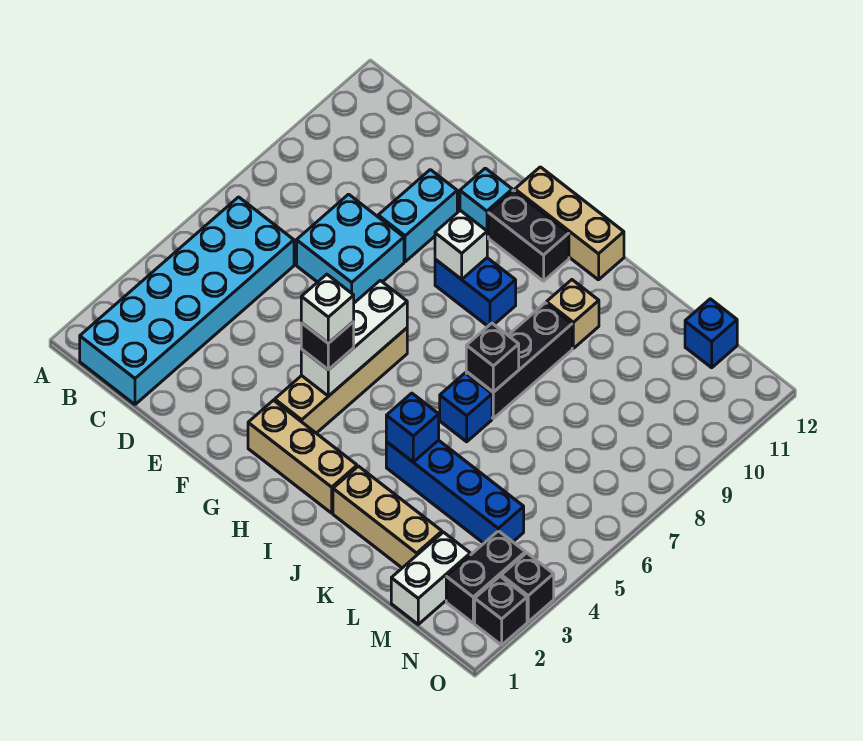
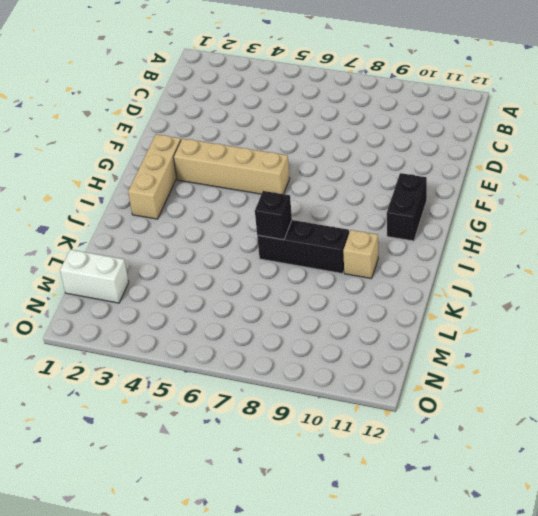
none -> cyan brick B1:C6 level 1
none -> cyan brick D7:E8 level 1
none -> cyan brick E9:E10 level 1

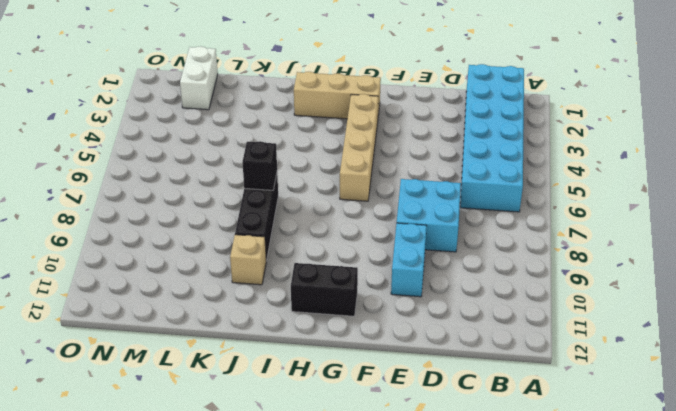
none -> cyan brick F11 level 1
none -> blue brick G9:H9 level 1
none -> tan brick G12:I12 level 1

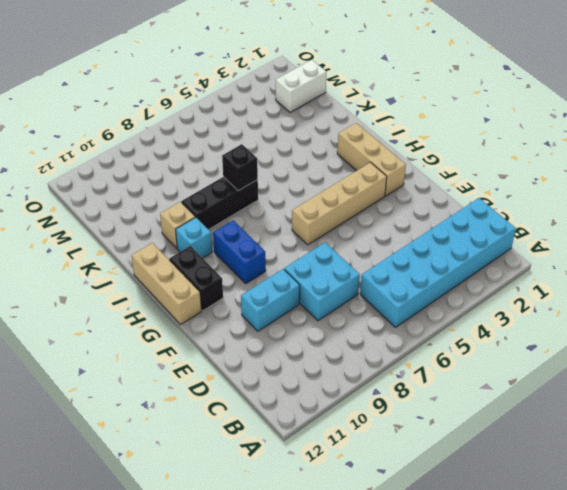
cyan brick I10 level 1 -> cyan brick F11 level 1
none -> tan brick J2:L2 level 1
none -> blue brick J4:M4 level 1
none -> blue brick J6 level 1

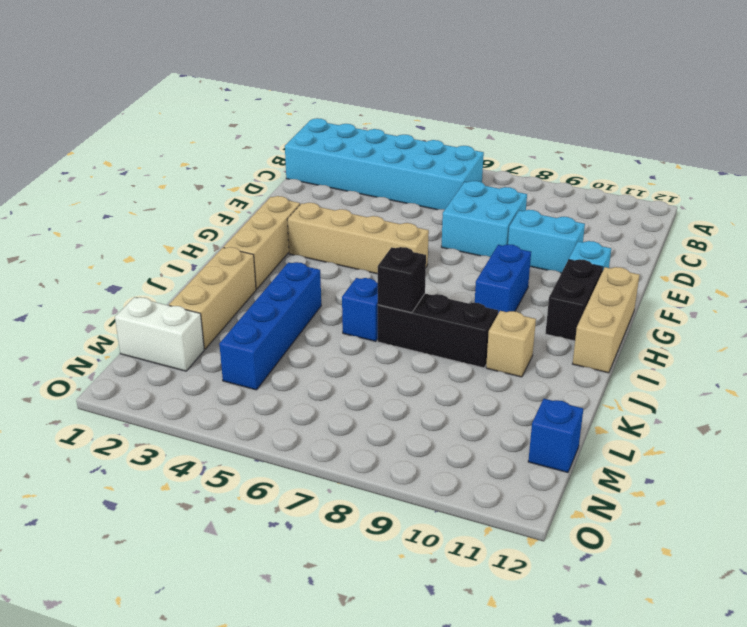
none -> black brick N2:N3 level 1
none -> black brick O2 level 1
none -> black brick O3 level 1

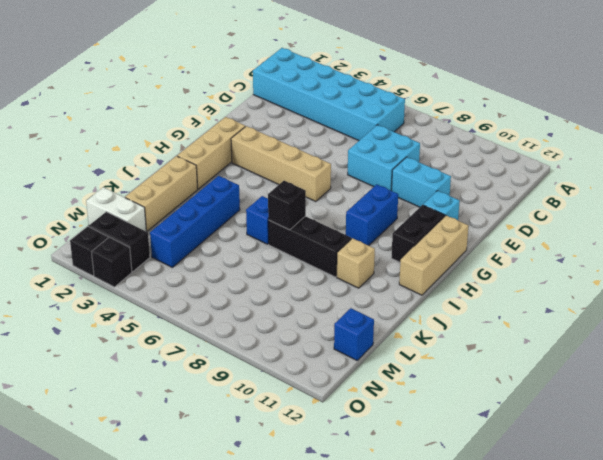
none -> white brick G4:G6 level 2
none -> white brick G9 level 2
none -> blue brick J4 level 2

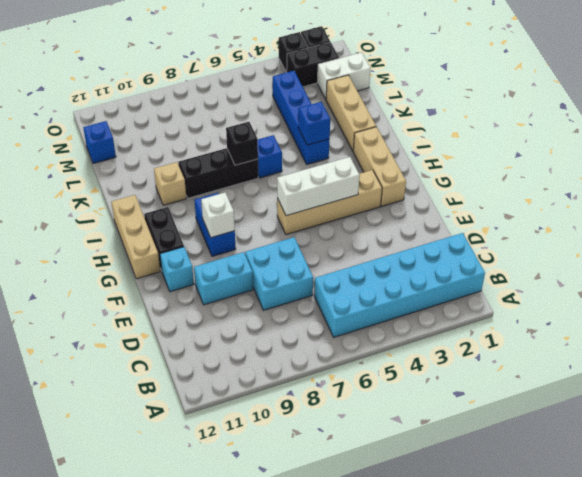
none -> black brick G4 level 3
none -> white brick G4 level 4

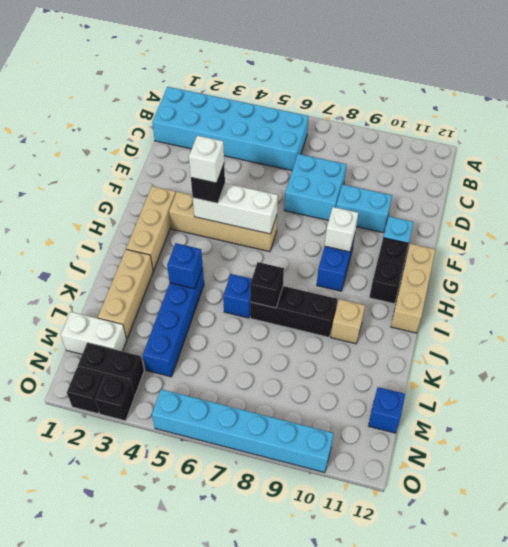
cyan brick O5:O10 level 1 -> none

